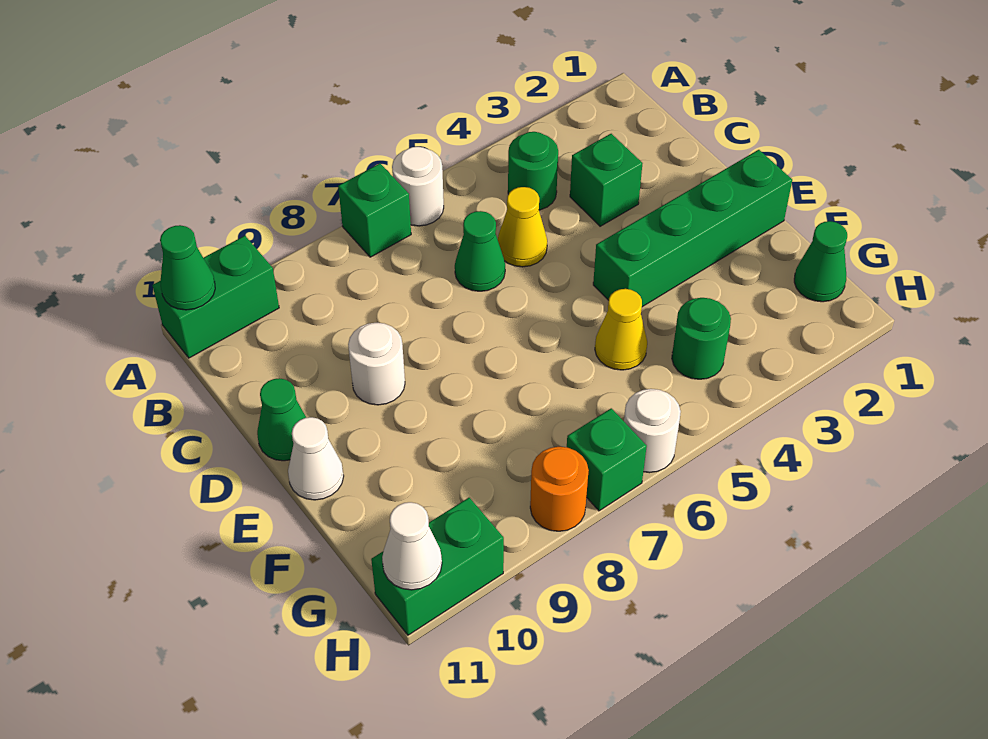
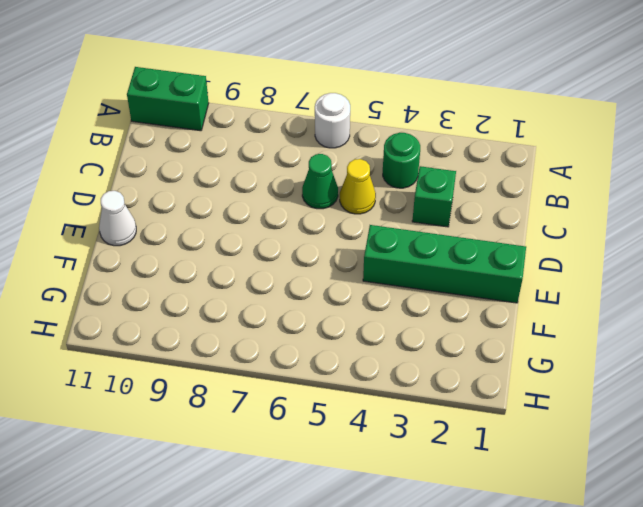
none -> green brick A7 level 1
none -> white round brick D9 level 1
none -> green cone D11 level 1

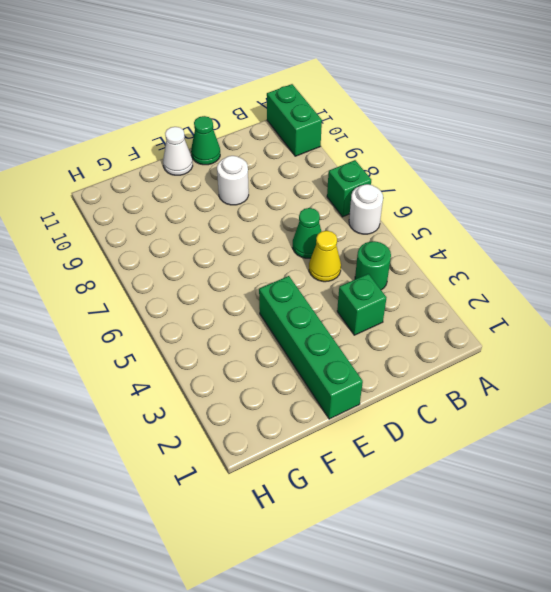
none -> yellow cone F5 level 1
none -> green cone G1 level 1
none -> green round brick G4 level 1

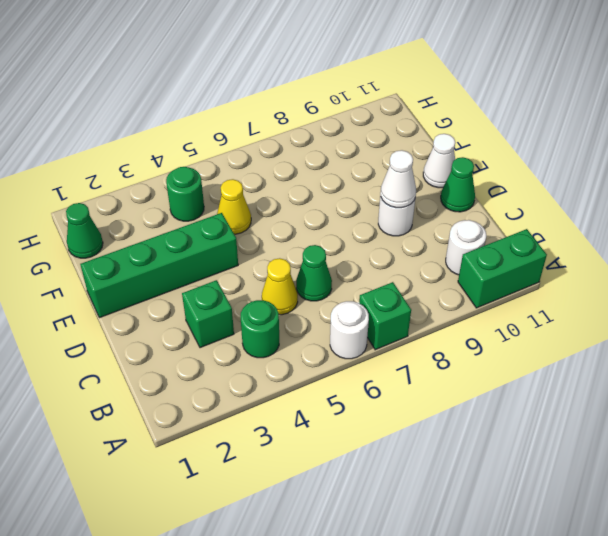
white round brick B10 level 1 -> white round brick H6 level 1
white cone D9 level 2 -> white cone H11 level 2
none -> green brick H7 level 1
none -> orange round brick H8 level 1
none -> green brick H10:H11 level 1

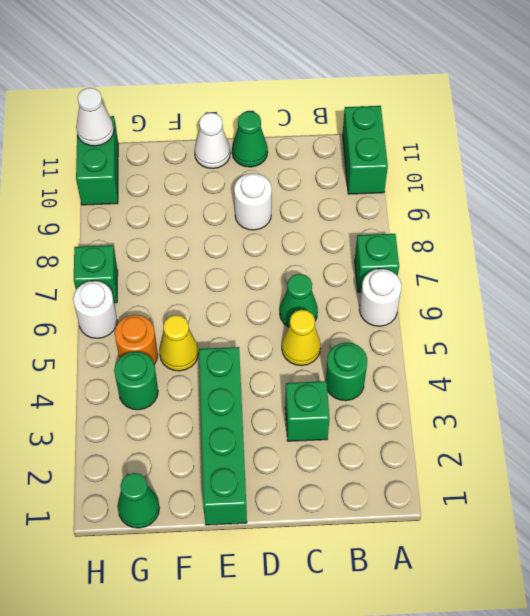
orange round brick G5 level 1 -> orange round brick H8 level 1
none -> green cone A11 level 2

